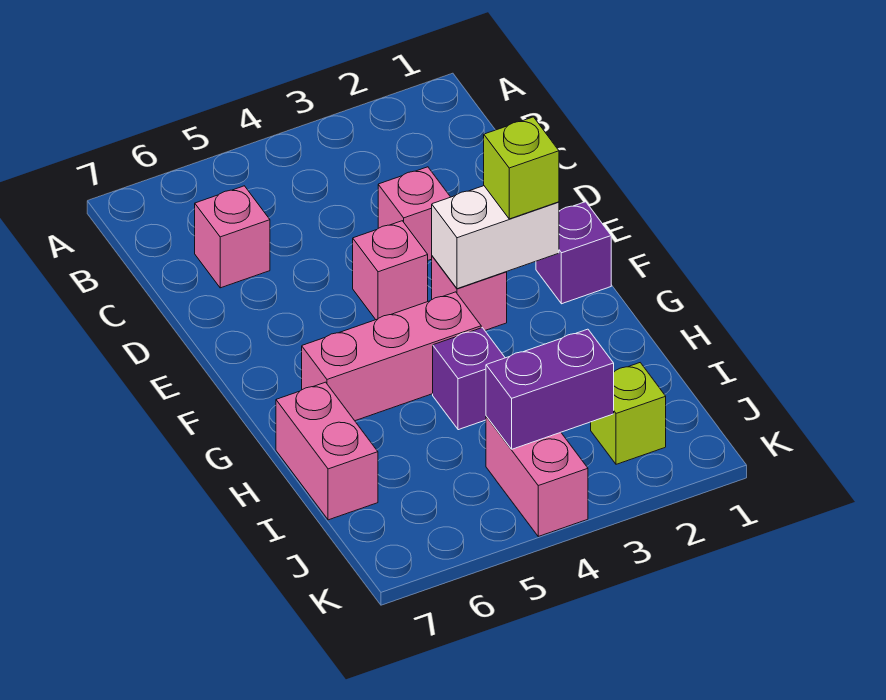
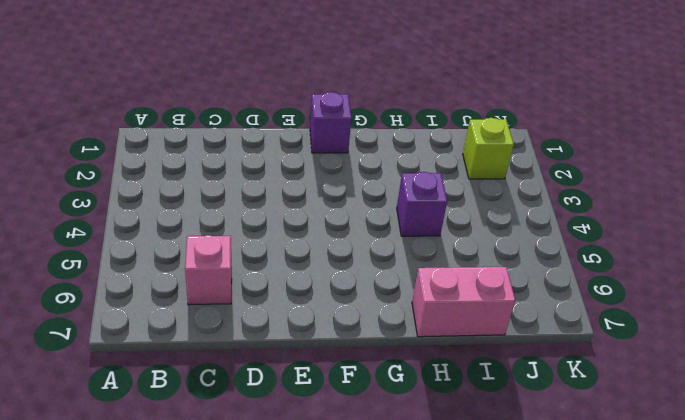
none -> pink brick D3 level 1
none -> pink brick E4 level 1
none -> pink brick F3 level 1

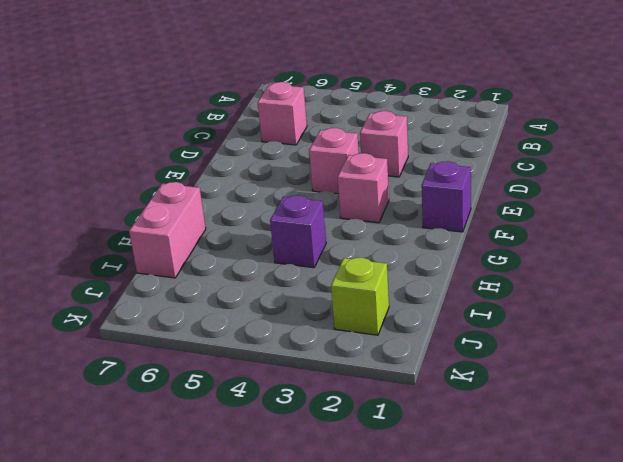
none -> pink brick G4:G6 level 1
none -> pink brick J4:K4 level 1
none -> white brick F2:F3 level 2

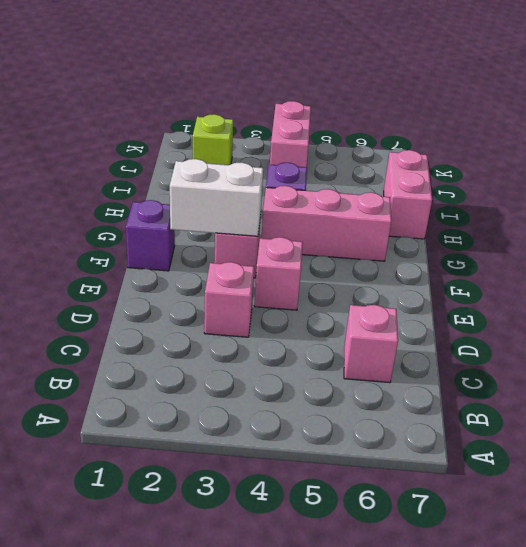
none -> purple brick J3:J4 level 2
none -> lime brick F2 level 3

